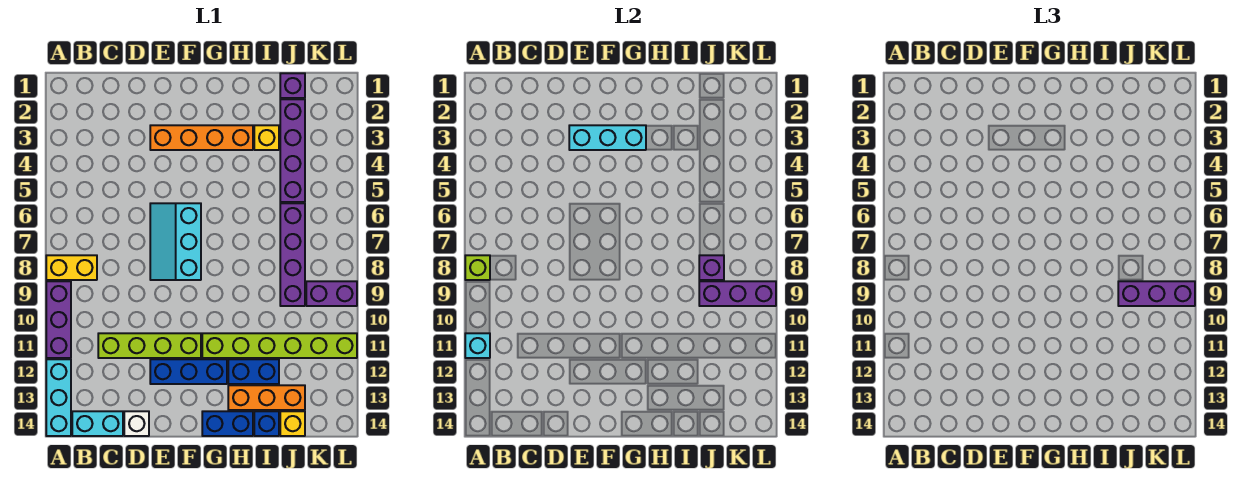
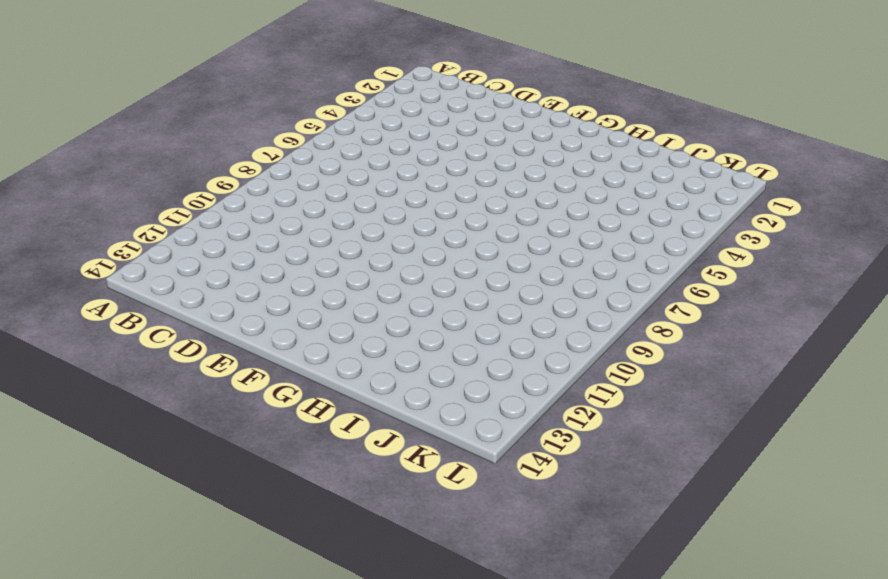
none -> yellow brick A8:B8 level 1
none -> purple brick A9:A11 level 1
none -> cyan brick A12:A14 level 1

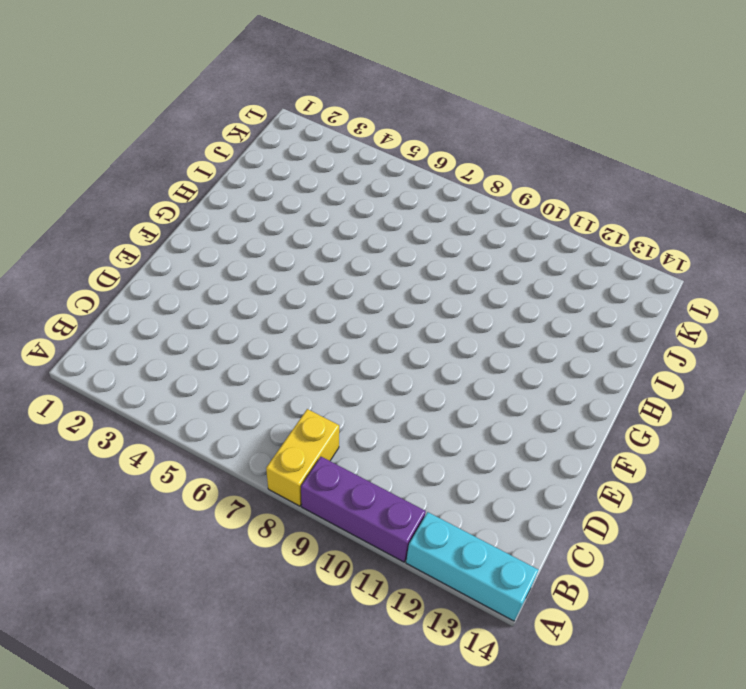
none -> cyan brick B14:C14 level 1
none -> lime brick C11:F11 level 1
none -> white brick D14 level 1

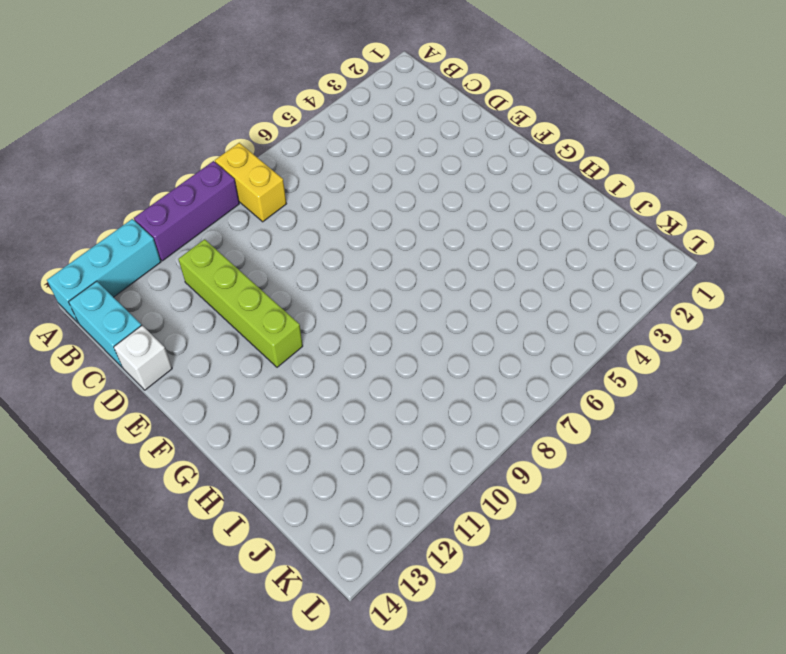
none -> orange brick E3:H3 level 1
none -> cyan slope E6:F8 level 1 top F
none -> blue brick E12:G12 level 1

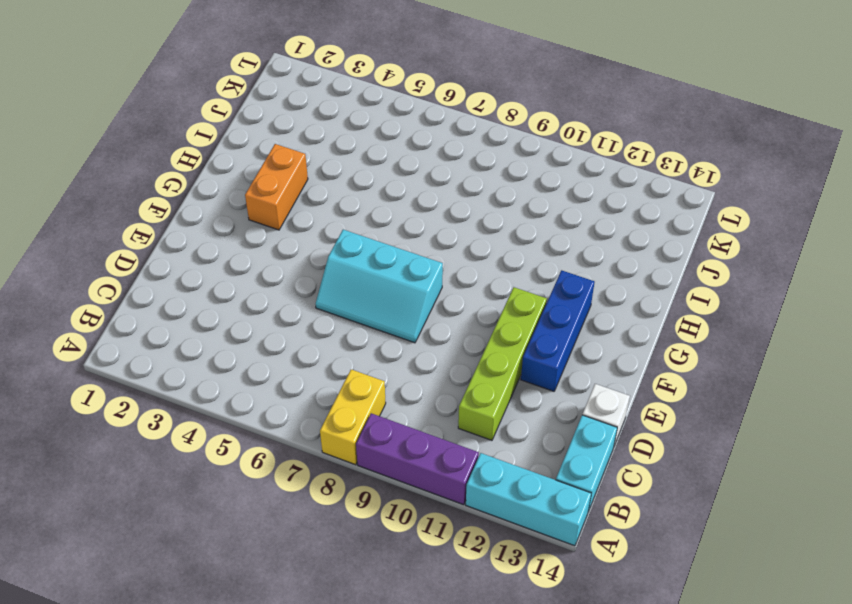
orange brick G3:H3 level 1 -> orange brick E3:H3 level 1
none -> lime brick G11:L11 level 1
none -> blue brick G14:H14 level 1
none -> blue brick H12:I12 level 1

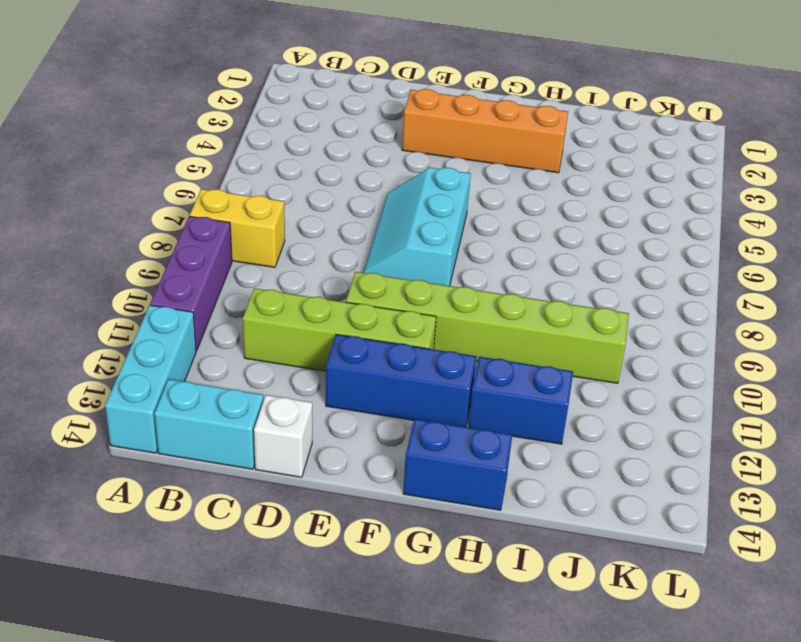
lime brick E10:J10 level 1 -> lime brick G11:L11 level 1
none -> orange brick H13:J13 level 1
none -> yellow brick I3 level 1
none -> blue brick I14 level 1

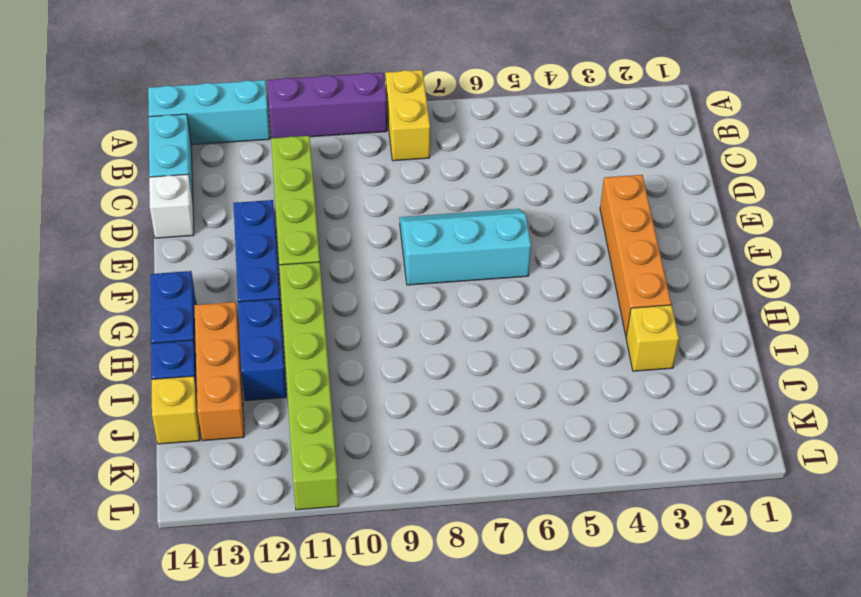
none -> purple brick J1 level 1
none -> purple brick J2:J5 level 1
none -> purple brick J6:J9 level 1

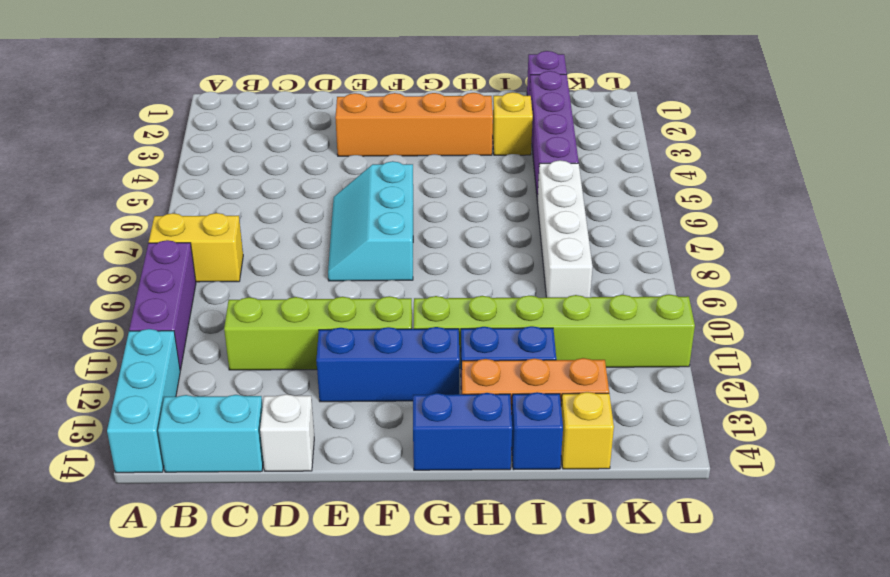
white brick J6:J9 level 1 -> purple brick J6:J9 level 1
none -> purple brick K9:L9 level 1
none -> lime brick A8 level 2
none -> cyan brick A11 level 2

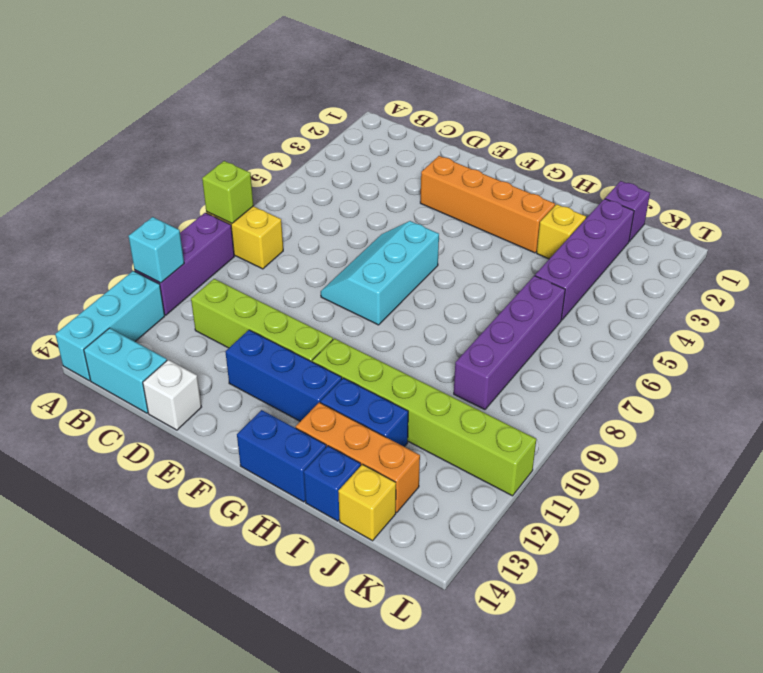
none -> purple brick K9:L9 level 1
none -> cyan brick E3:G3 level 2
none -> purple brick J8 level 2

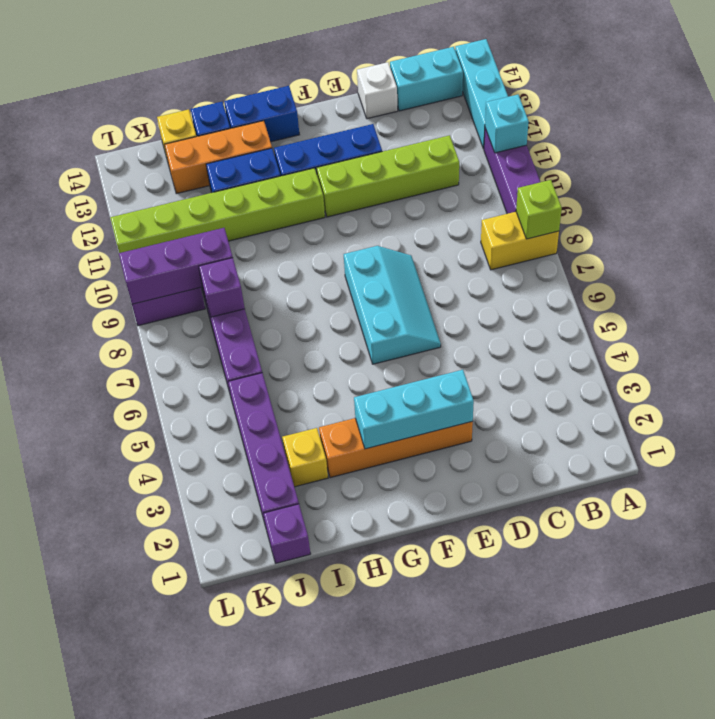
none -> purple brick J9:L9 level 3

